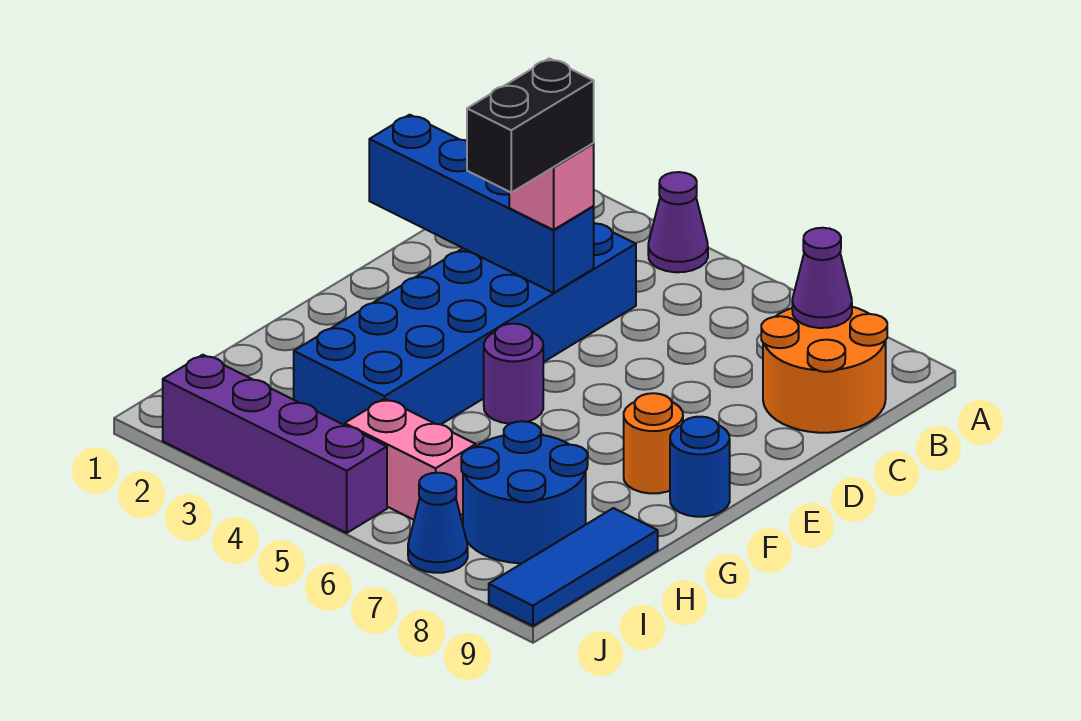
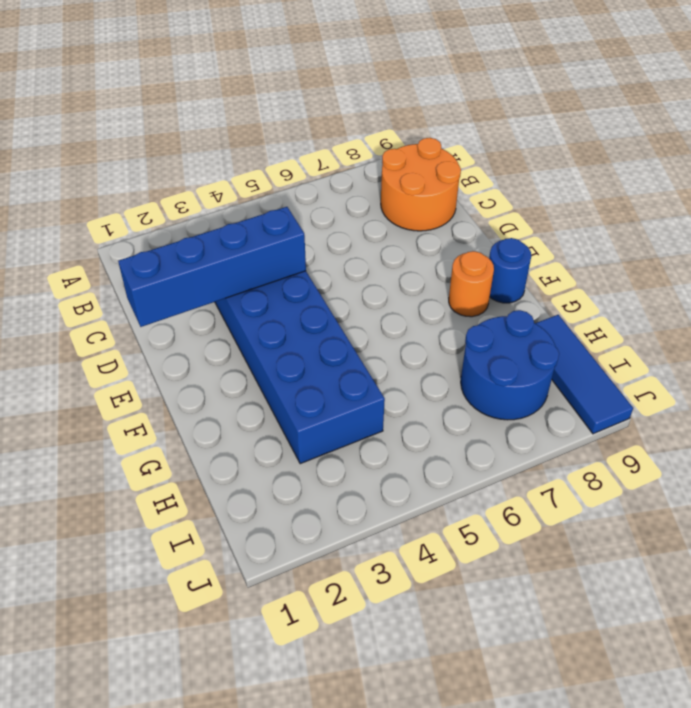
none -> purple cone A4 level 1
none -> purple round brick F5 level 1
none -> pink brick I5:I6 level 1

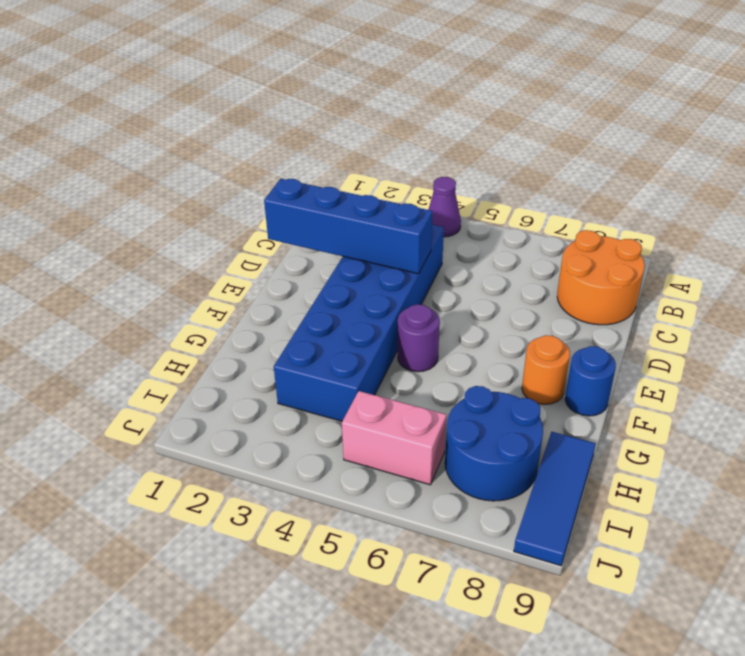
none -> purple brick J2:J5 level 1
none -> blue cone J7 level 1
none -> purple cone B8 level 2

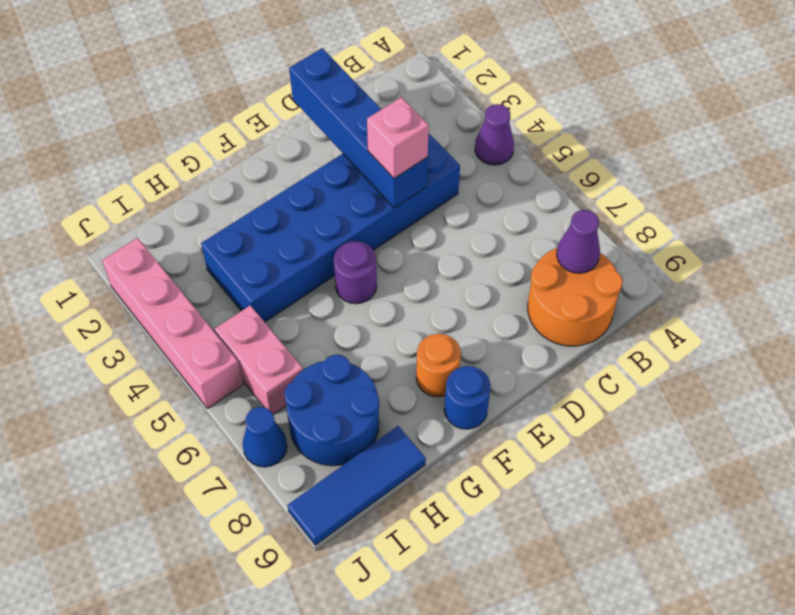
pink brick J2:J5 level 1 -> purple brick J2:J5 level 1
none -> black brick D4:E4 level 4

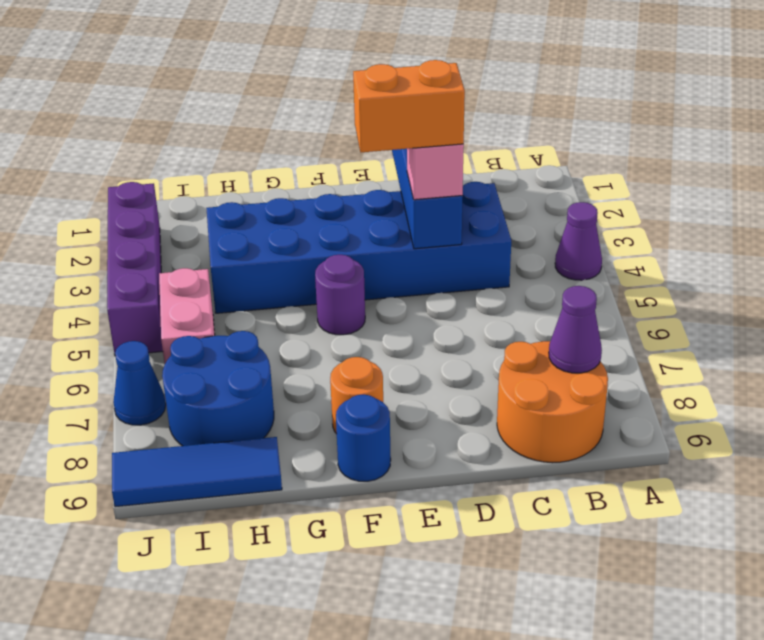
orange brick D4:E4 level 4 -> black brick D4:E4 level 4

